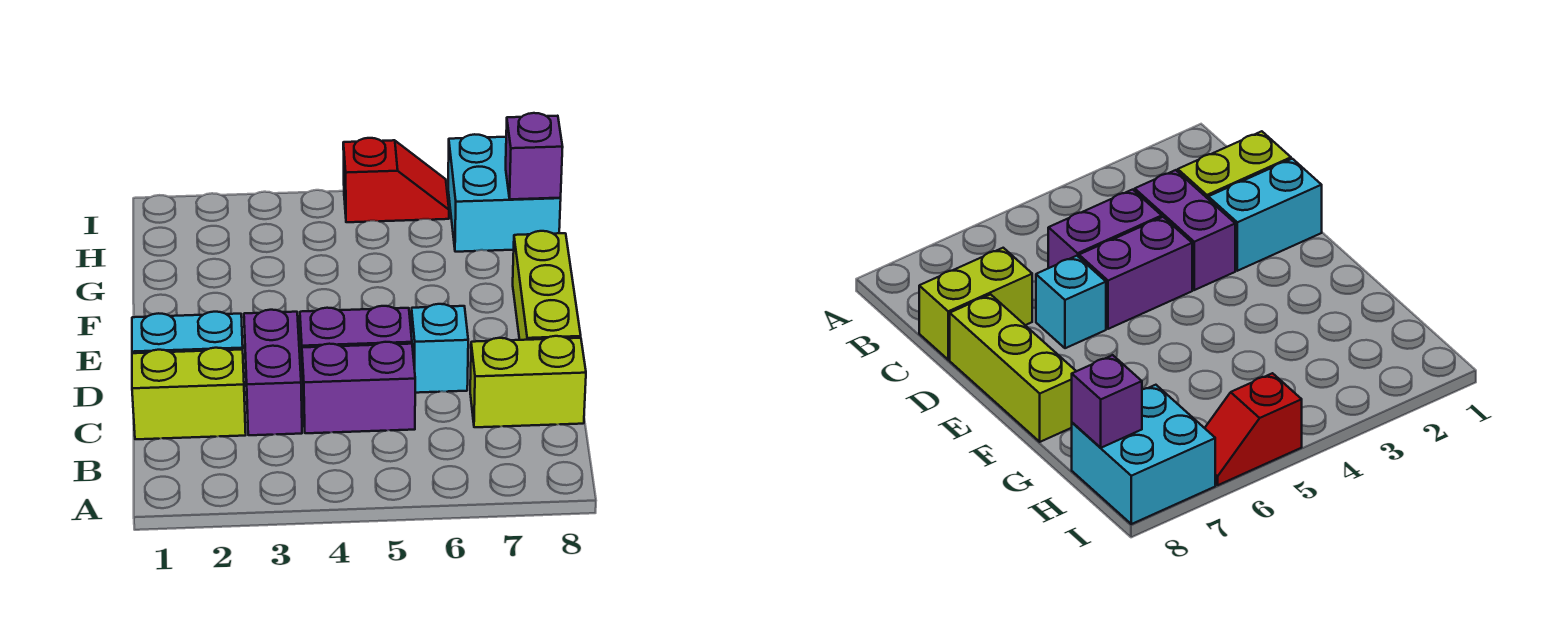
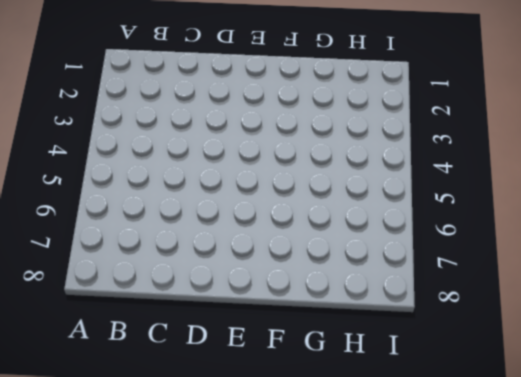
none -> lime brick C1:C2 level 1
none -> purple brick C3:D3 level 1

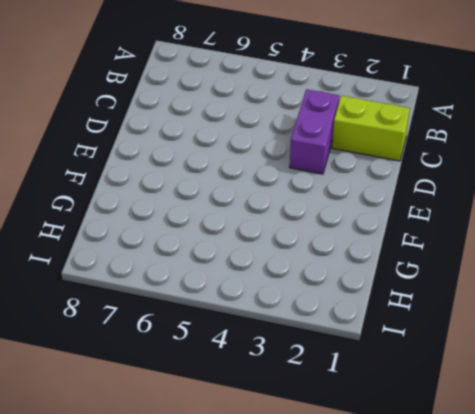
none -> purple brick C4:C5 level 1
none -> lime brick C7:C8 level 1

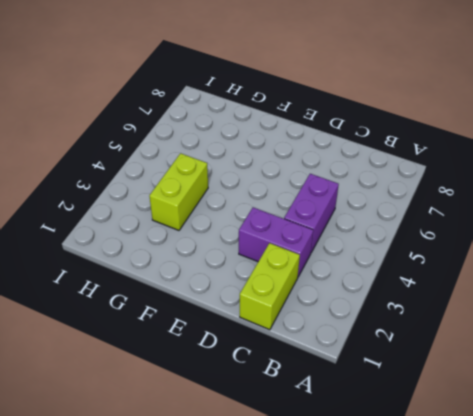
lime brick G3:G4 level 1 -> lime brick C7:C8 level 1
none -> cyan brick D1:D2 level 1
none -> purple brick D4:D5 level 1

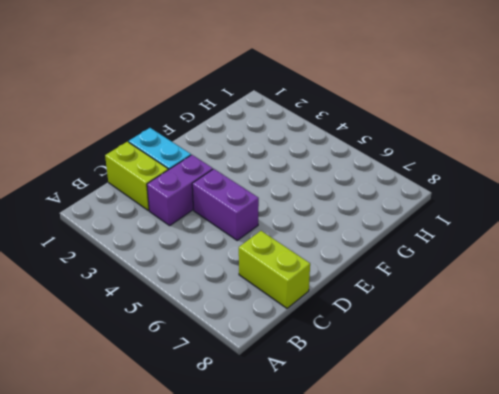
none -> purple brick C4:C5 level 1
none -> cyan brick D6 level 1

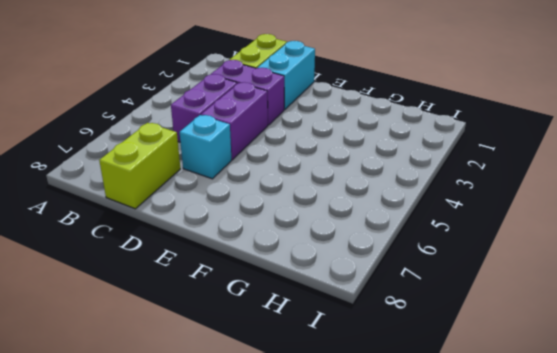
none -> lime brick D8:F8 level 1
none -> cyan brick H7:I8 level 1

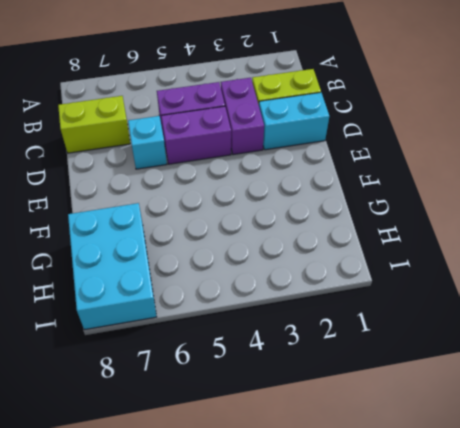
cyan brick G7:I8 level 1 -> cyan brick H7:I8 level 1
none -> lime brick D8:F8 level 1
none -> red slope I5:I6 level 1 top 5

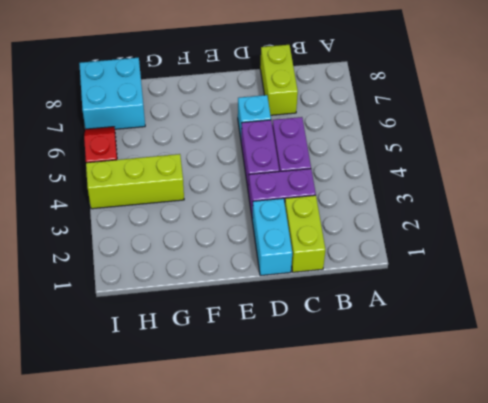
lime brick G4:I4 level 1 -> lime brick D8:F8 level 1
none -> purple brick H8 level 2

